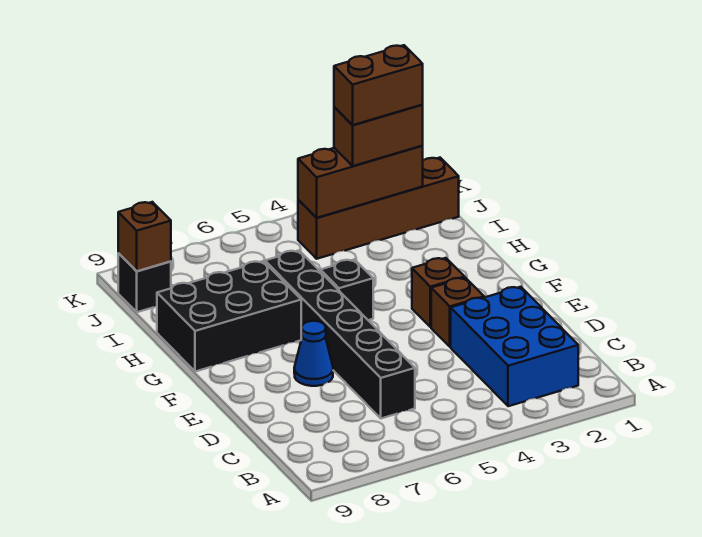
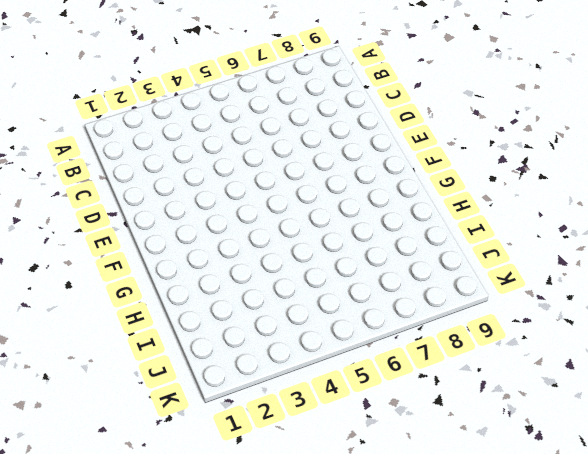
none -> blue brick B2:D3 level 1
none -> black brick C6:H6 level 1
none -> brown brick E3 level 1

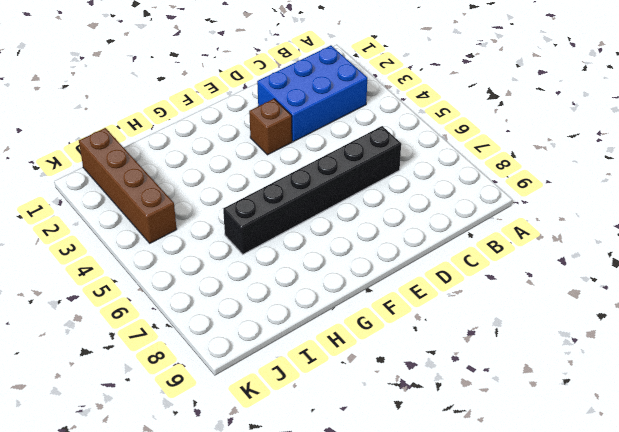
none -> blue cone E7 level 1
none -> brown brick F3 level 1
none -> black brick G5 level 1

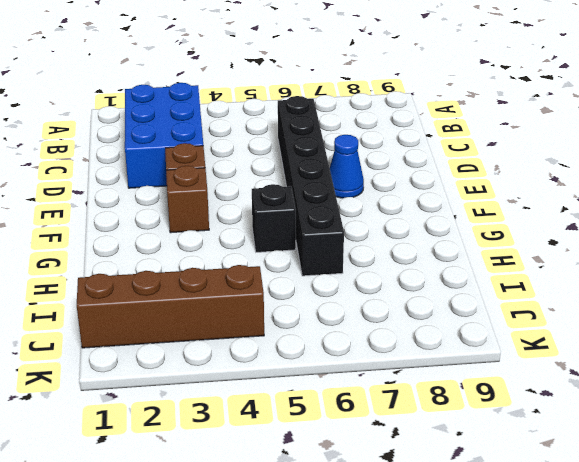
none -> black brick G7:H9 level 1
none -> black brick J9 level 1
none -> brown brick J2:J4 level 2

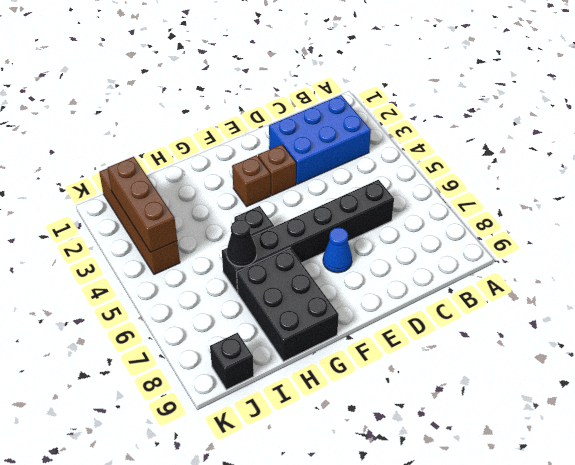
black cone H6 level 2 -> none
none -> brown brick J9 level 2
none -> brown brick J2:J3 level 3
none -> brown brick J2:J3 level 4

